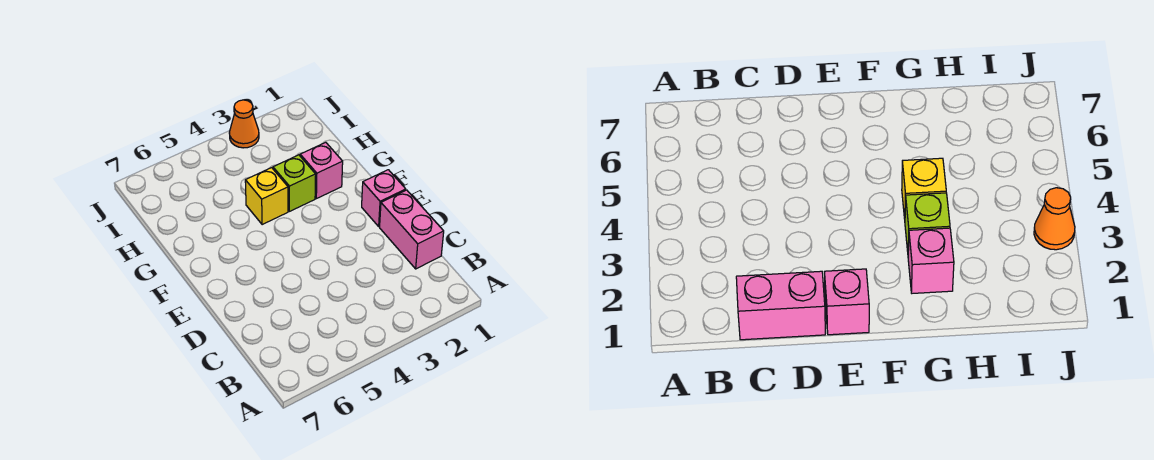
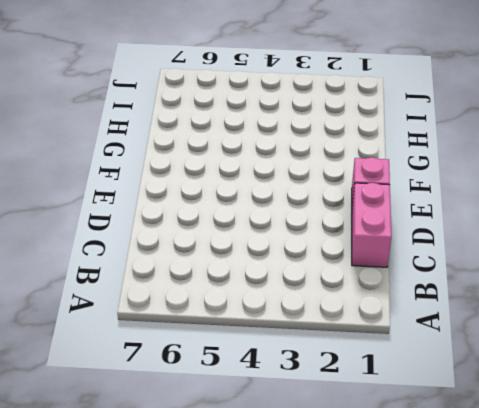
none -> pink brick G2 level 1
none -> lime brick G3 level 1

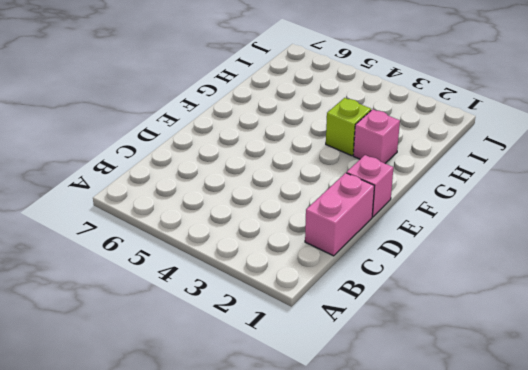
none -> yellow brick G4 level 1
none -> orange cone J3 level 1

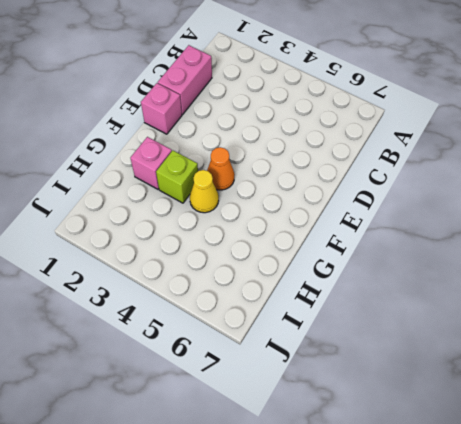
orange cone F4 level 1 -> orange cone J3 level 1
yellow cone G4 level 1 -> yellow brick G4 level 1

